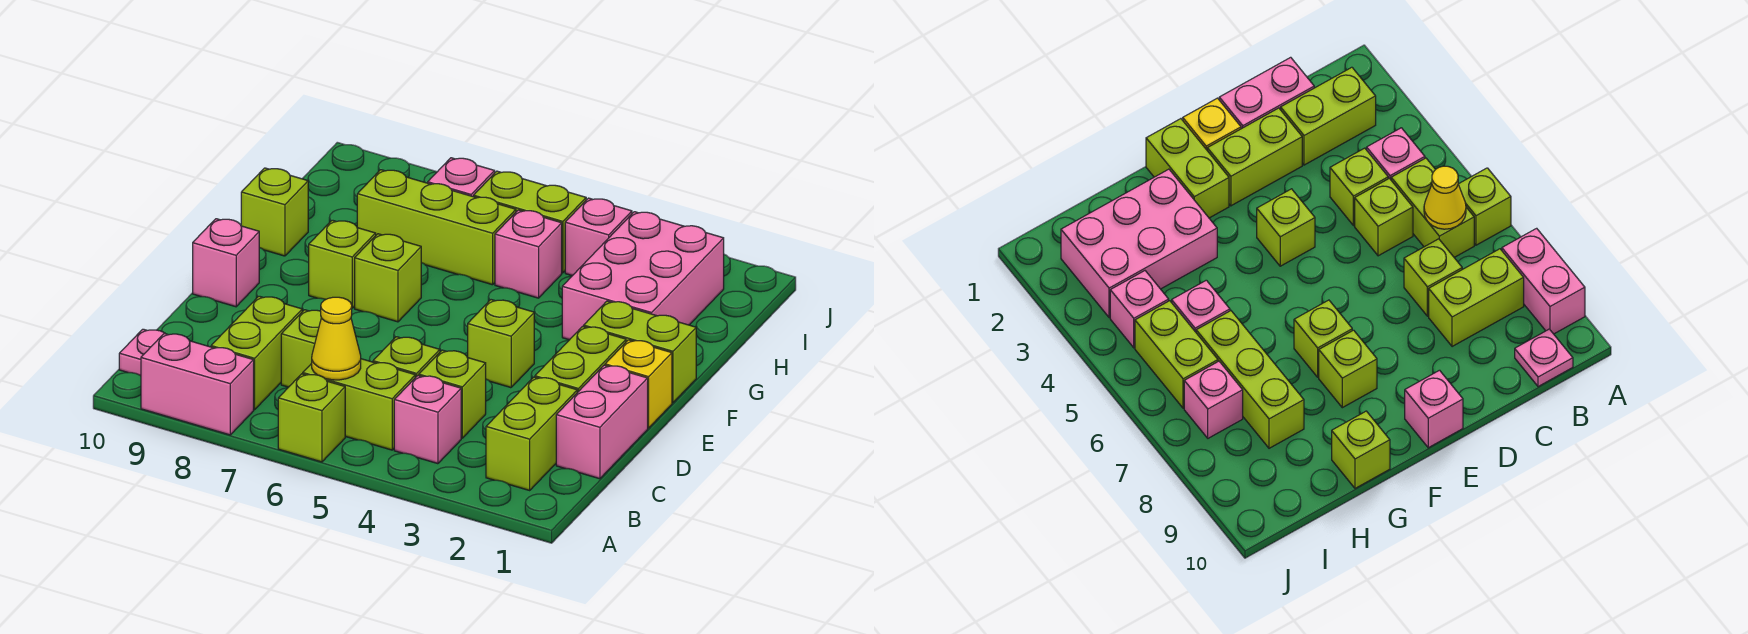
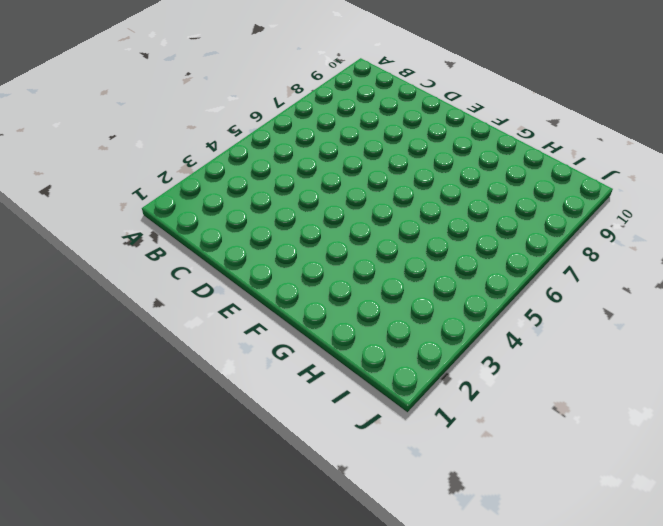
none -> lime brick A6 level 1
none -> pink brick A8:A9 level 1
none -> lime brick B2:C2 level 1

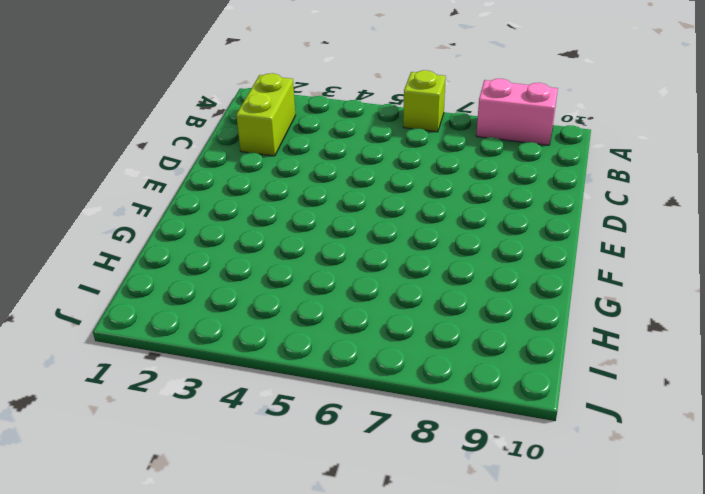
none -> pink brick B4 level 1
none -> lime brick B5:B6 level 1
none -> lime brick B8:C8 level 1

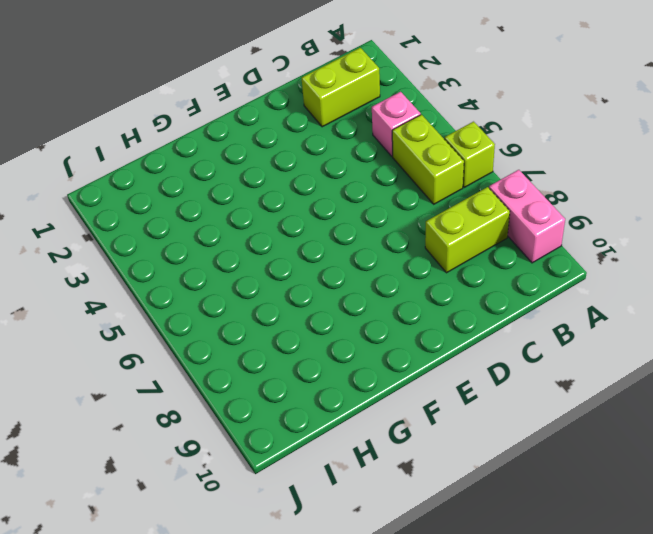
none -> pink plate B10 level 1
none -> pink brick C1:D1 level 1
none -> lime brick C4 level 1

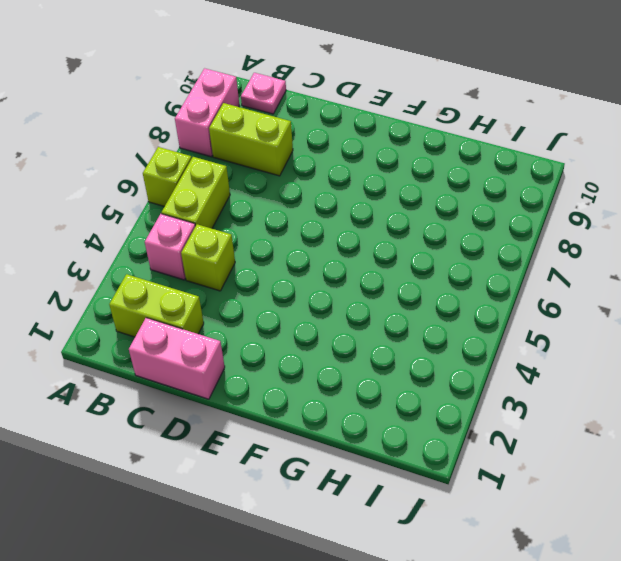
none -> lime brick C5 level 1
none -> lime brick C7 level 1
none -> lime brick D2:E2 level 1

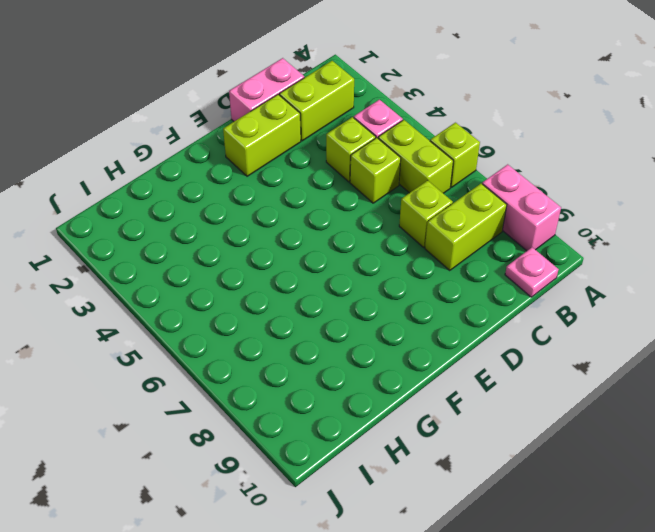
none -> yellow brick E1 level 1
none -> lime brick E4 level 1
none -> pink brick E10 level 1

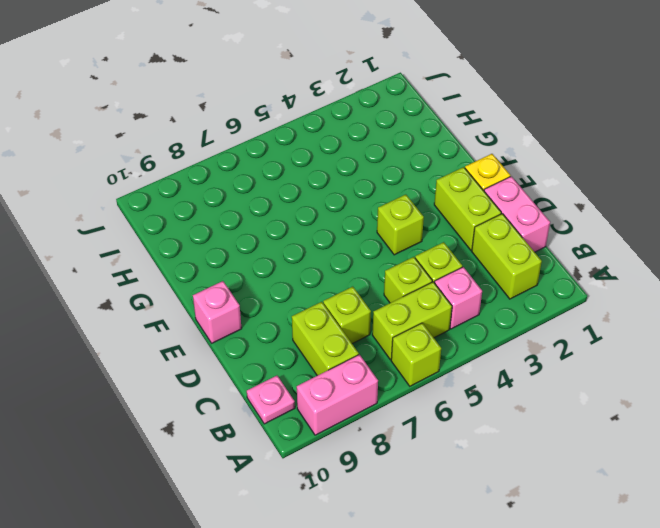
none -> lime brick F1:F2 level 1
none -> lime brick F7 level 1
none -> lime brick F8 level 1

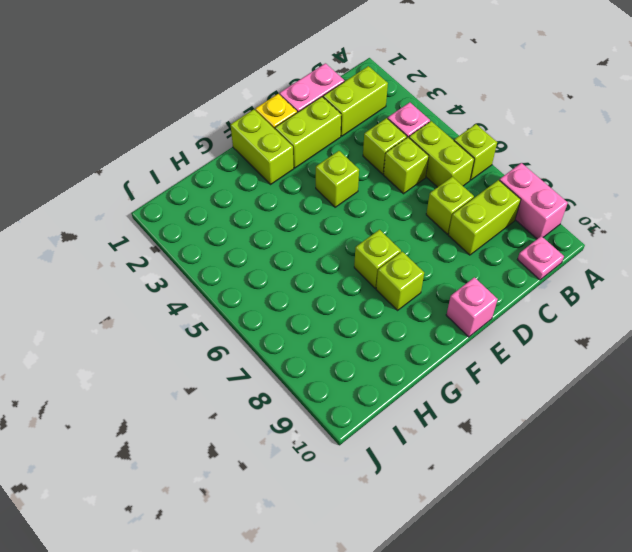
none -> pink brick G2:I3 level 1
none -> lime brick G10 level 1
none -> pink brick H5 level 1

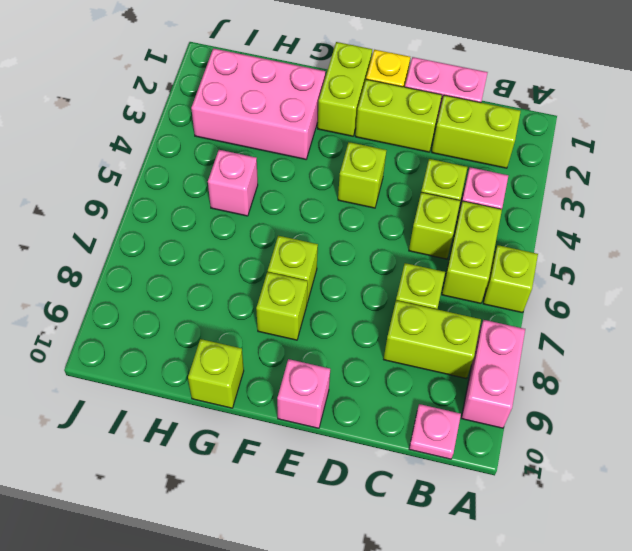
none -> lime brick H6:H8 level 1
none -> pink brick I4 level 1
none -> lime brick I5:I6 level 1

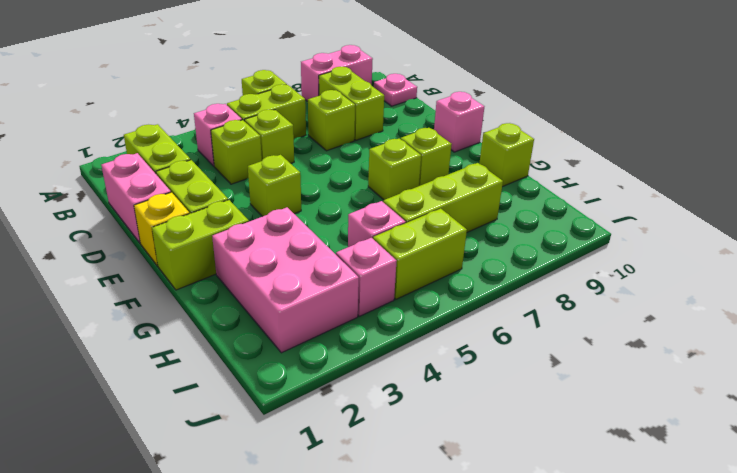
none -> pink brick I7 level 1
none -> yellow cone B6 level 2

